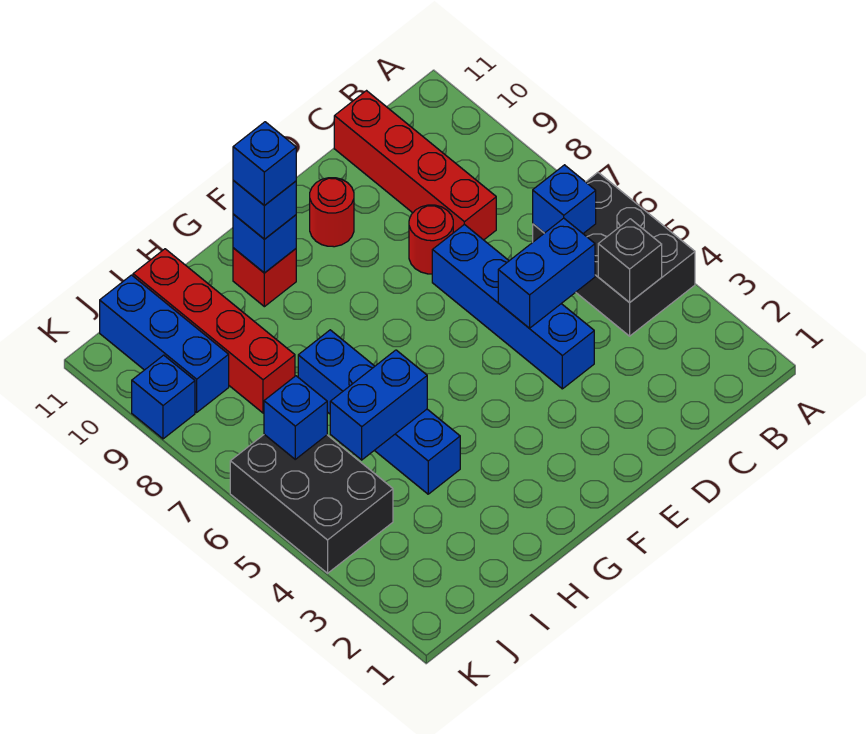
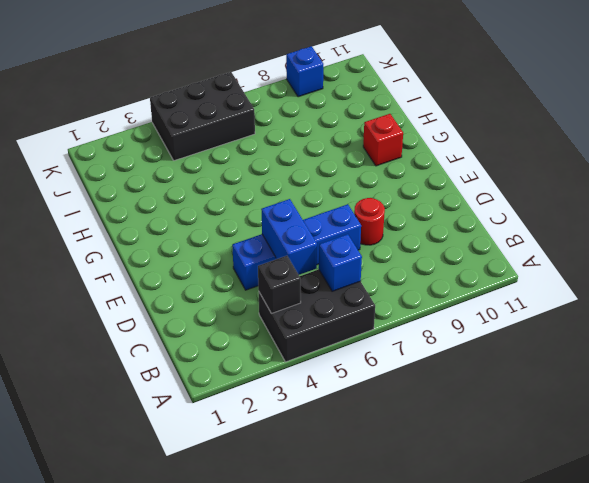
none -> red brick C8:C11 level 1
none -> red round brick E10 level 1
none -> blue brick H4:H7 level 1

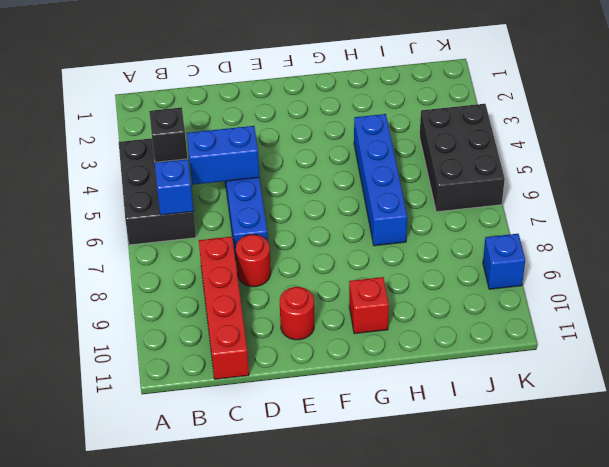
none -> red brick I8:I11 level 1
none -> blue brick J9:J11 level 1
none -> blue brick G10 level 2

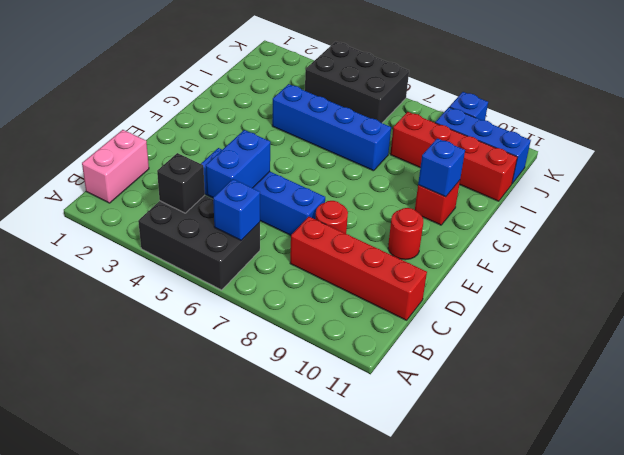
pink brick B1:C1 level 1 -> none
none -> blue brick H5:I5 level 2
none -> blue brick J6 level 2
none -> blue brick G10 level 3

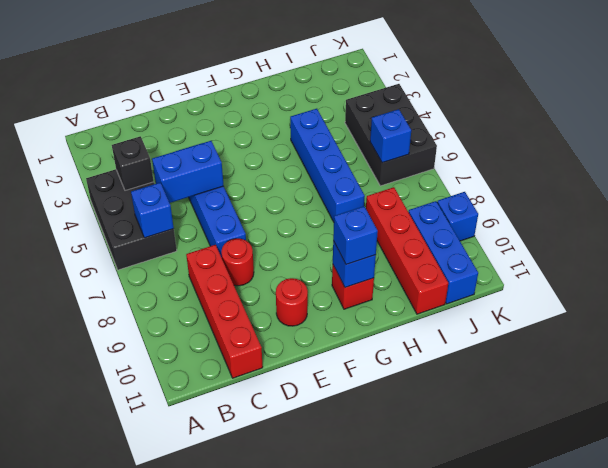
none -> blue brick H5:I5 level 2
none -> blue brick G10 level 4

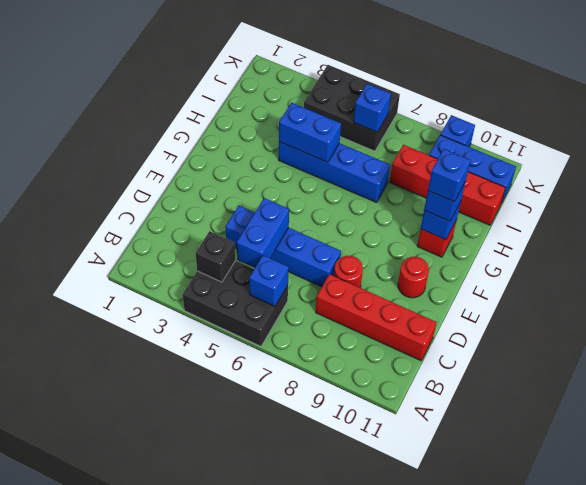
blue brick H4:H5 level 2 -> blue brick H5:I5 level 2

